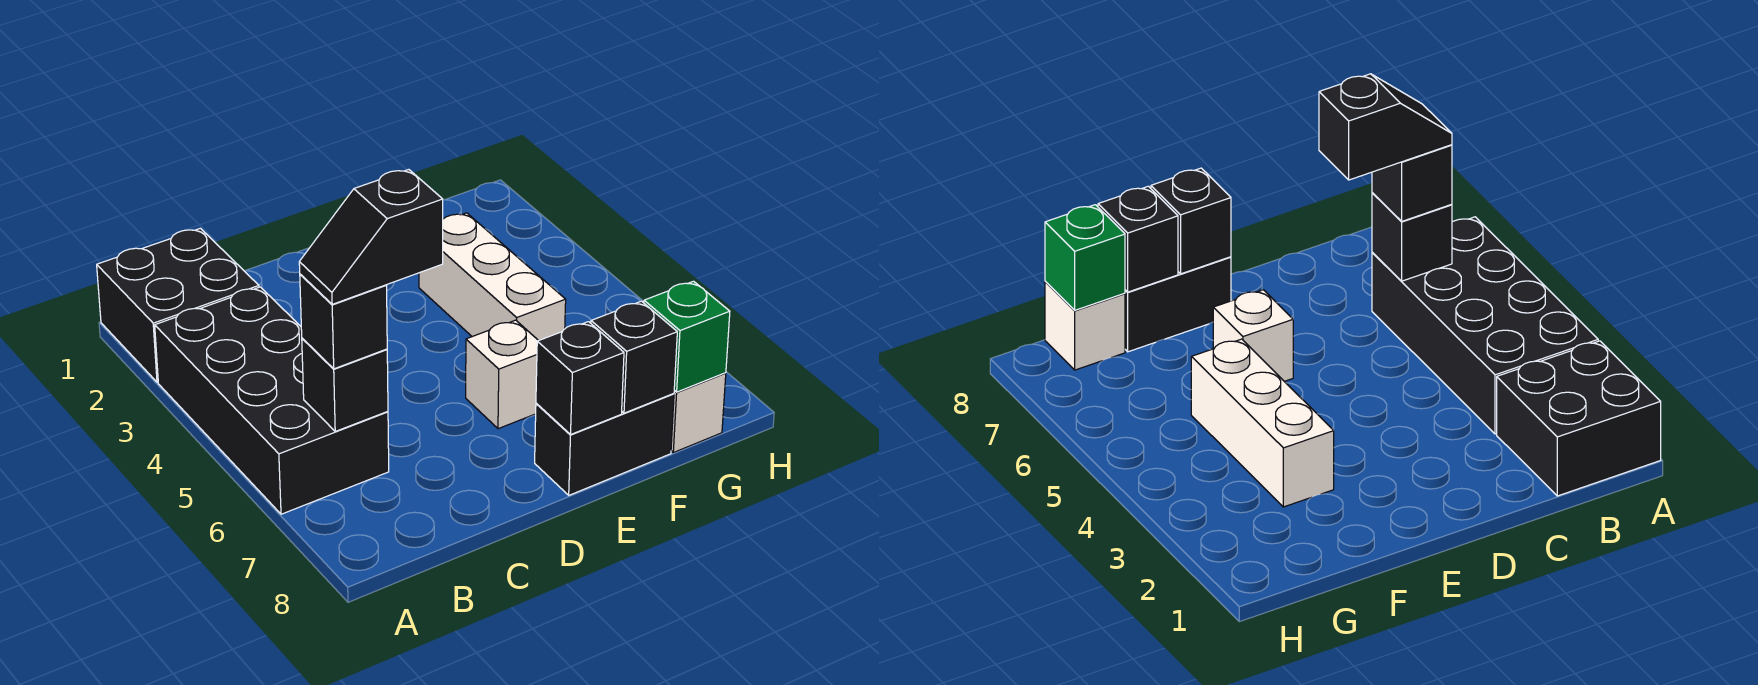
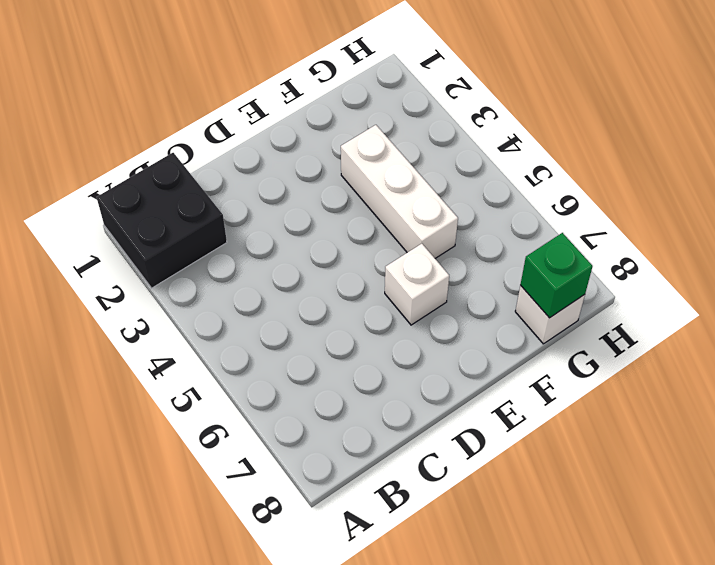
none -> black brick A3:B6 level 1
none -> black brick E8:F8 level 1
none -> black brick B6 level 2

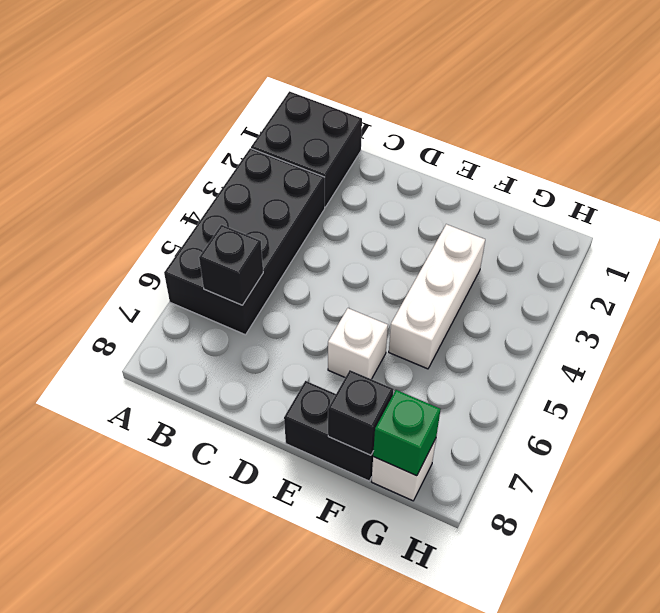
none -> black brick E8 level 2
none -> black brick B6 level 3
none -> black slope B6:C6 level 4 top C

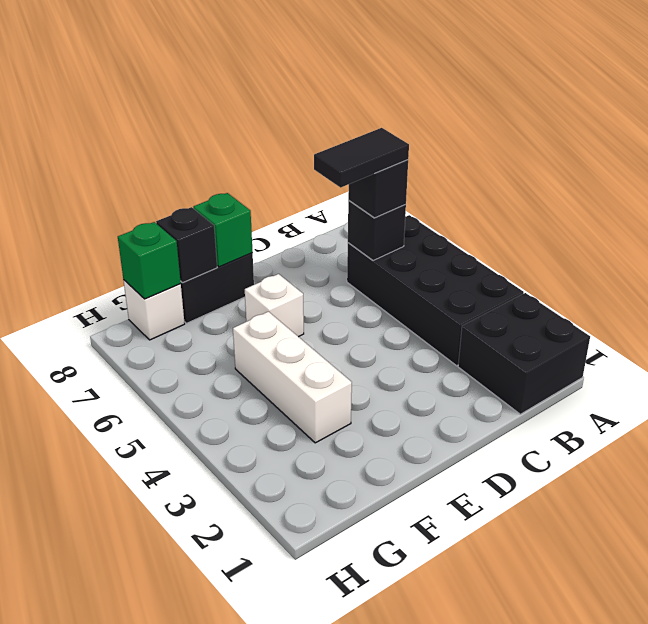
black tile B6:C6 level 4 -> black slope B6:C6 level 4 top C
green brick E8 level 2 -> black brick E8 level 2

